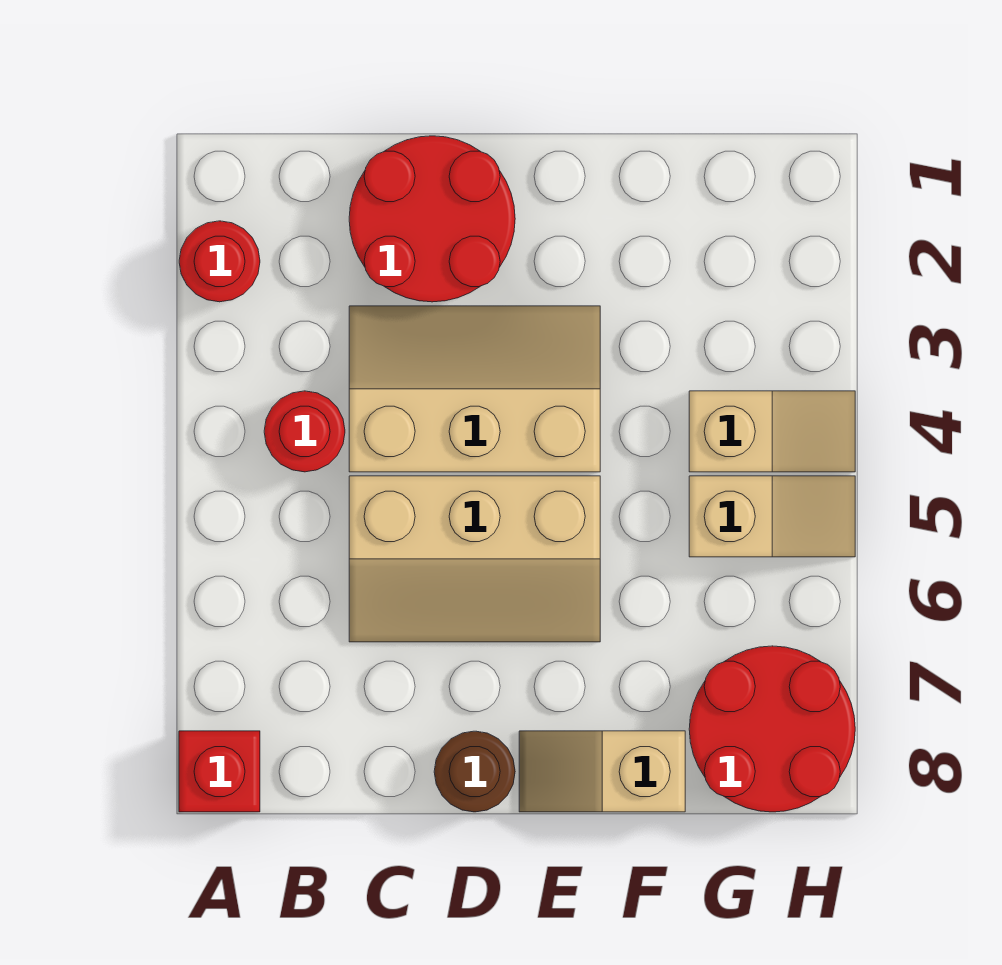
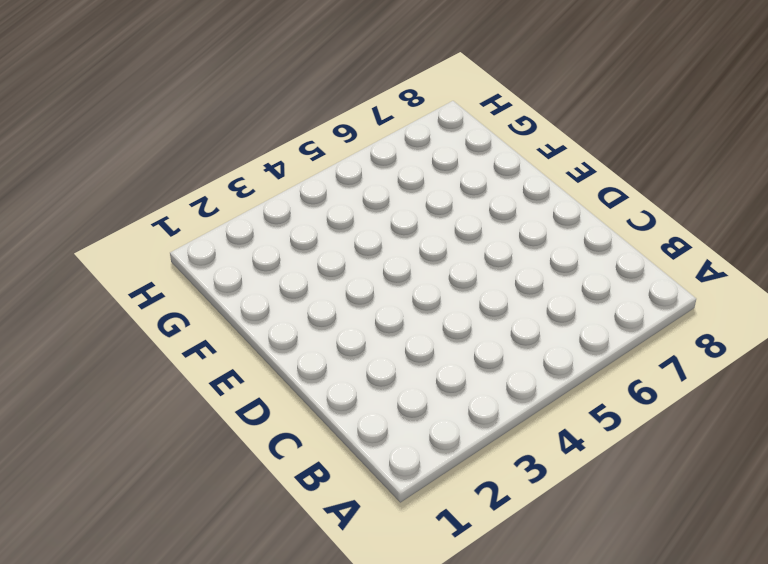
none -> red round brick A2 level 1
none -> red brick A8 level 1

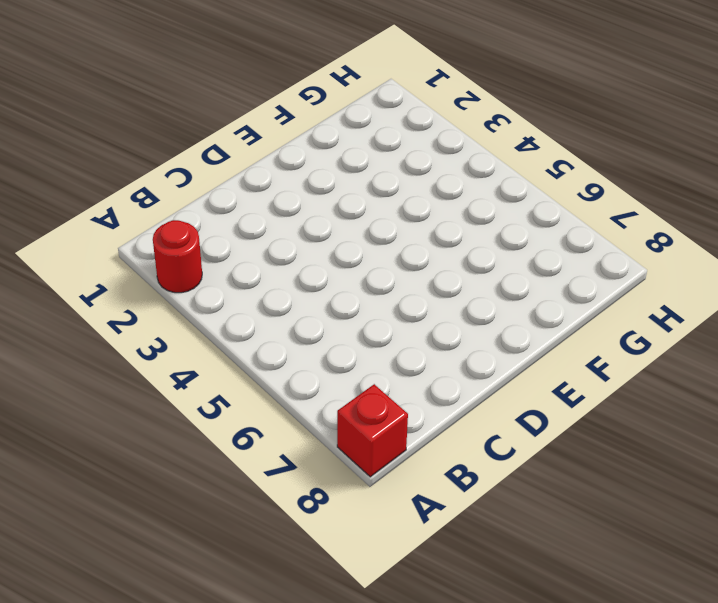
none -> red round brick B4 level 1
none -> red round brick C1:D2 level 1

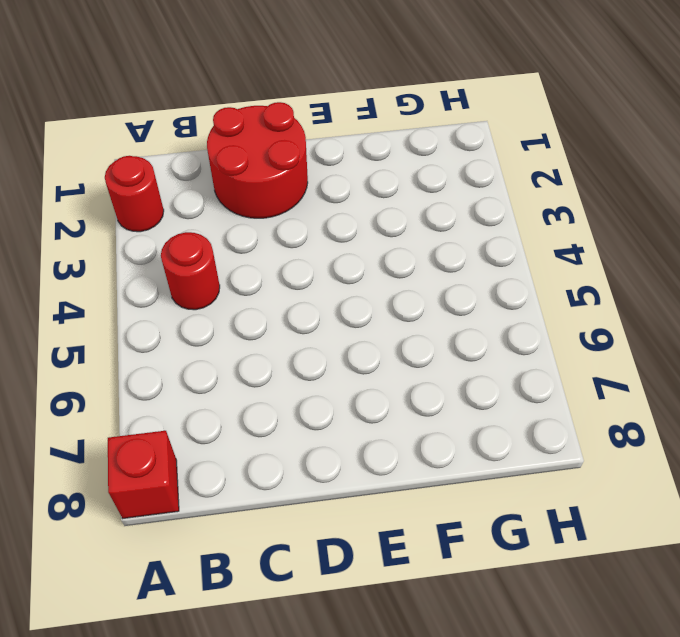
none -> tan slope C3:E4 level 1 top 4
none -> tan slope C5:E6 level 1 top 5

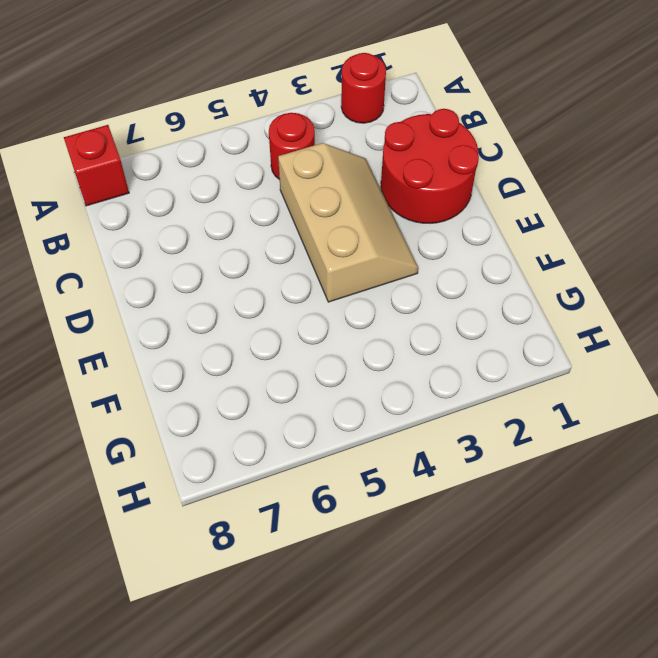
none -> tan slope C5:E6 level 1 top 5
none -> brown round brick D8 level 1

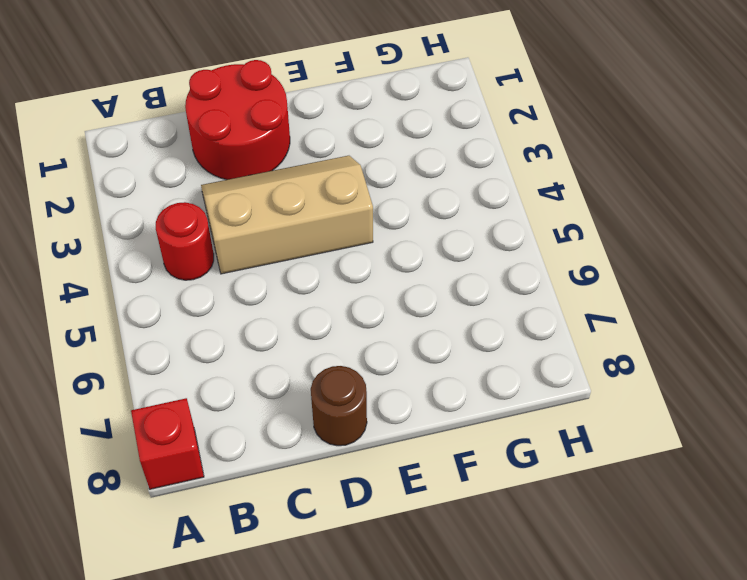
none -> red round brick A2 level 1
none -> tan slope C5:E6 level 1 top 5

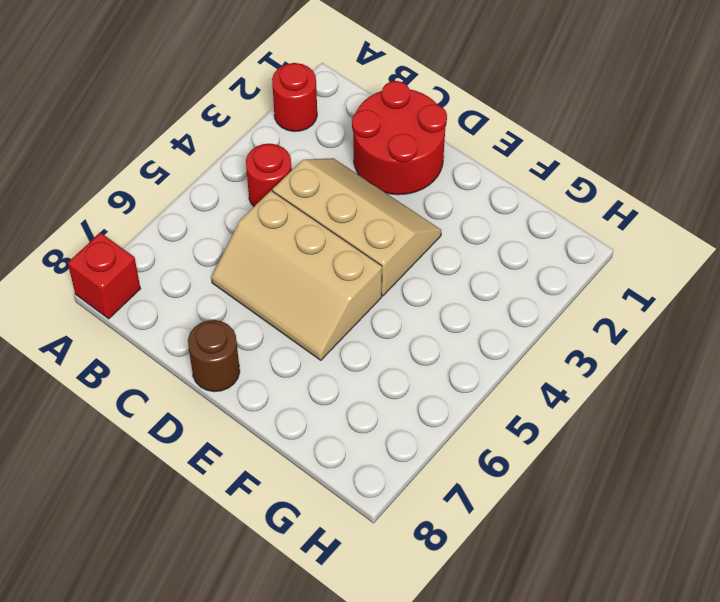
none -> tan slope E8:F8 level 1 top F
none -> tan slope G4:H4 level 1 top G

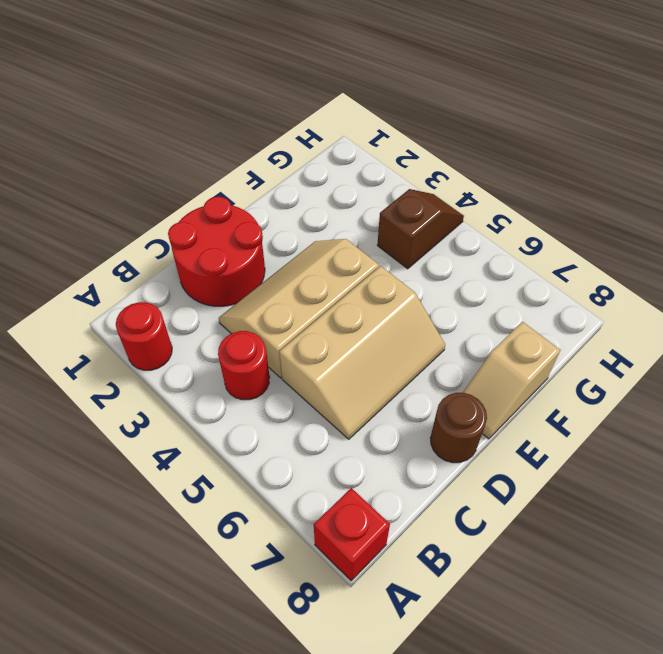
brown slope G4:H4 level 1 top G -> tan slope G4:H4 level 1 top G
none -> tan slope G5:H5 level 1 top G
none -> red round brick G7:H8 level 1

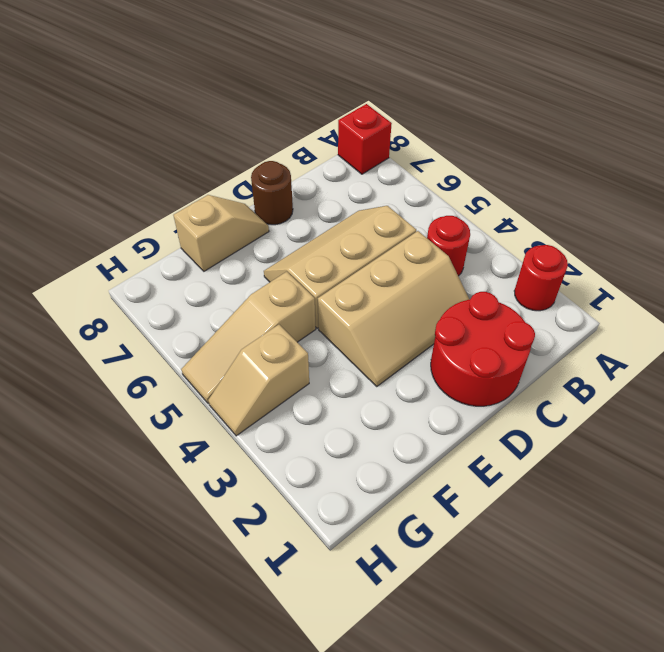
tan slope F5:H5 level 1 top F -> tan slope G5:H5 level 1 top G
none -> red round brick G7:H8 level 1

